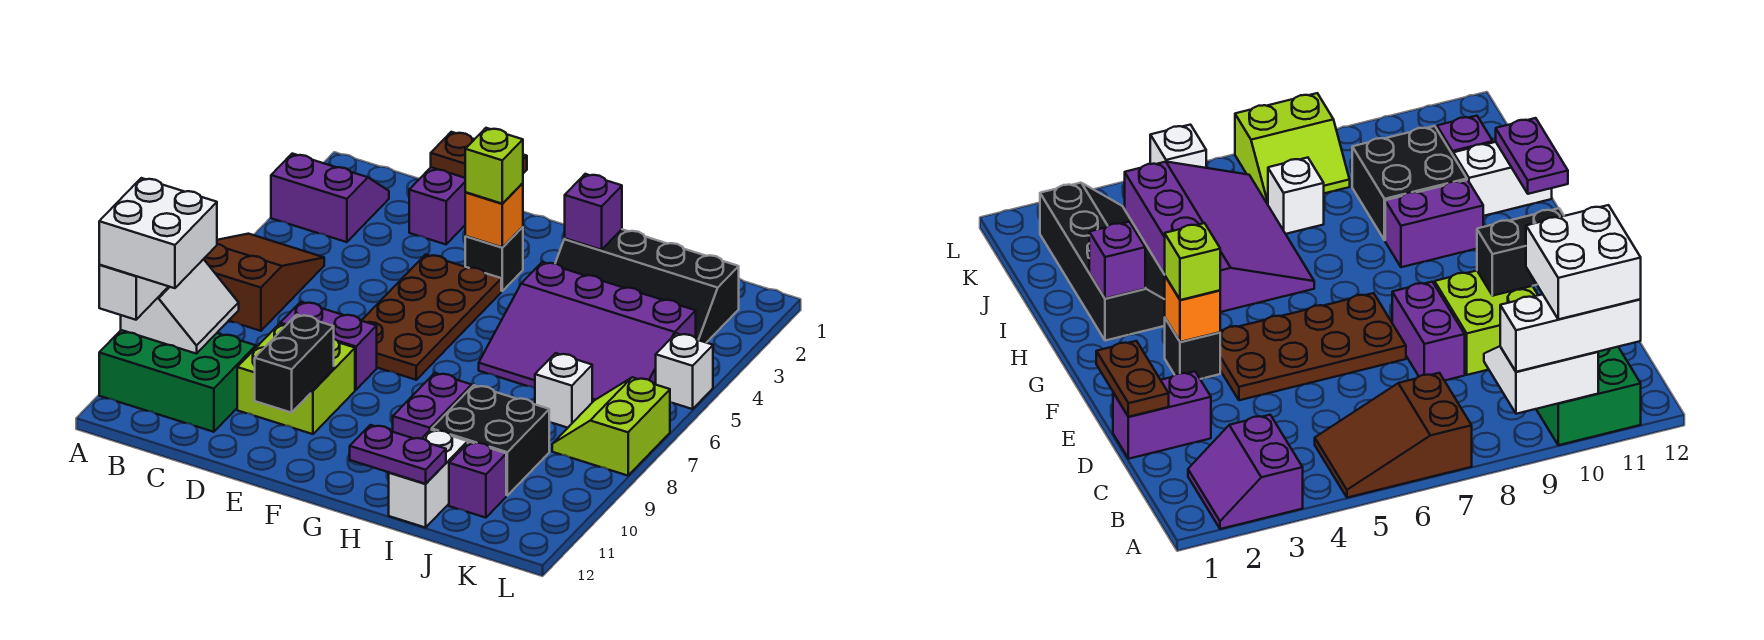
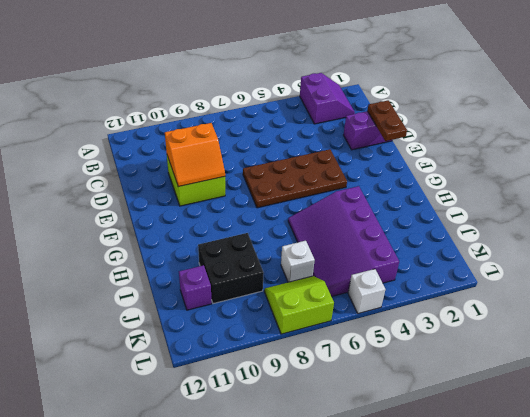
orange slope D9:E10 level 2 top D -> black brick E10:E11 level 2
none -> brown slope A5:B7 level 1 top 7
none -> green brick A10:C11 level 1
none -> purple brick D8:E8 level 1

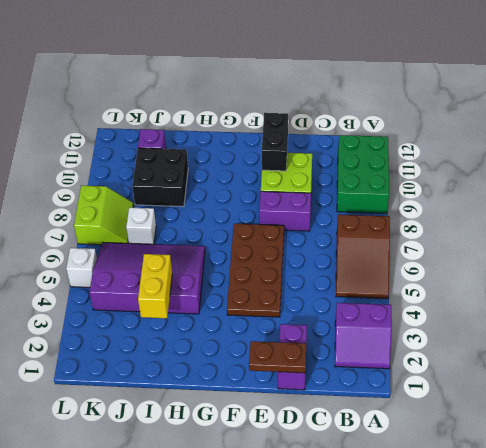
green brick A9:B11 level 1 -> green brick A10:C11 level 1
yellow brick I3:I4 level 2 -> none
none -> black brick F3 level 1
none -> black slope H2:K3 level 1 top 2
none -> purple brick H9:H10 level 1

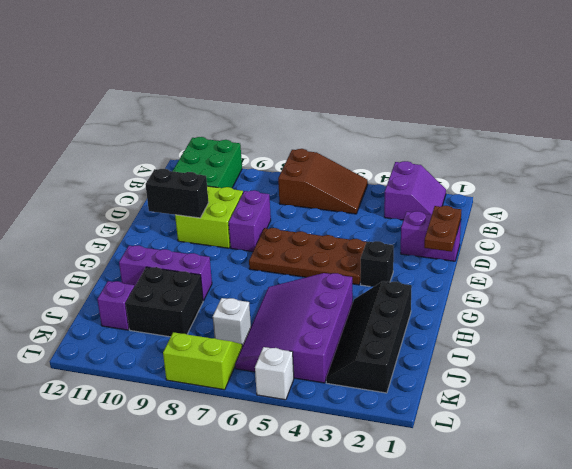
purple brick H9:H11 level 1 -> purple brick H9:H10 level 1
none -> white brick I11:I12 level 1
none -> white slope A9:B10 level 2 top A
none -> orange brick F3 level 2

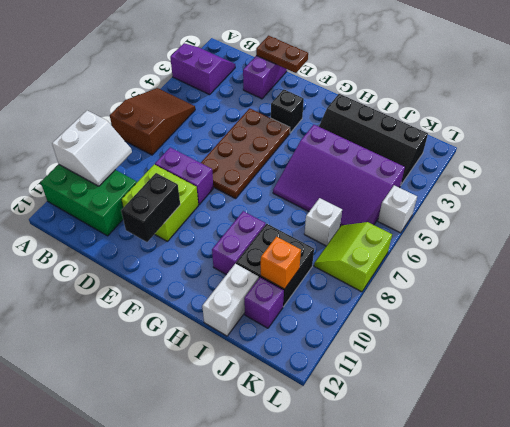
orange brick J10 level 2 -> orange brick F3 level 2
none -> purple brick H2 level 2
none -> purple plate H12:I12 level 2
none -> white brick A9:A11 level 3

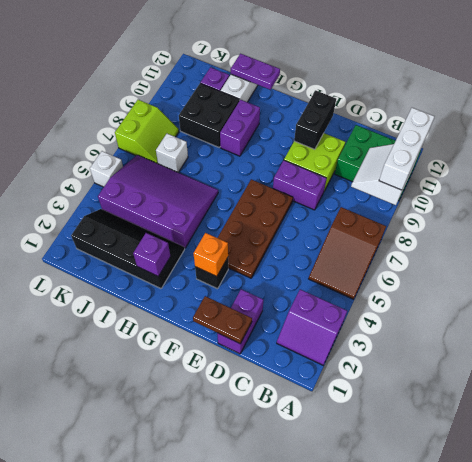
none -> lime brick F3 level 3
none -> white brick A10:B11 level 4

